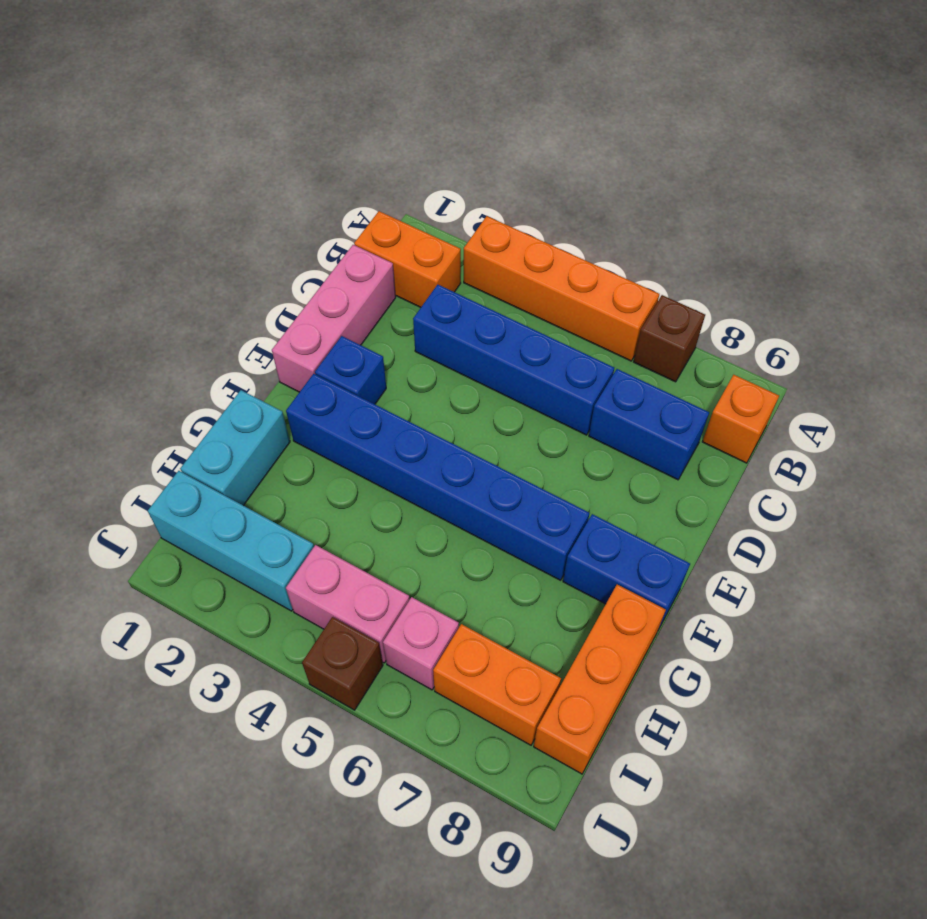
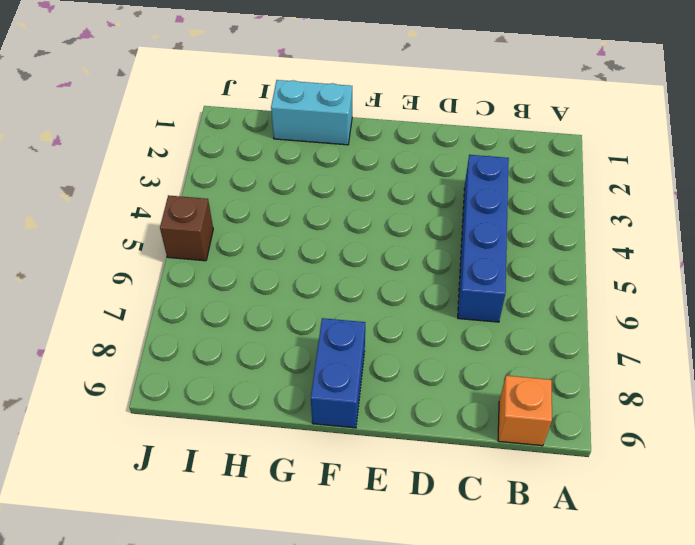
none -> orange brick A3:A6 level 1
none -> brown brick A7 level 1
none -> orange brick B1:B2 level 1

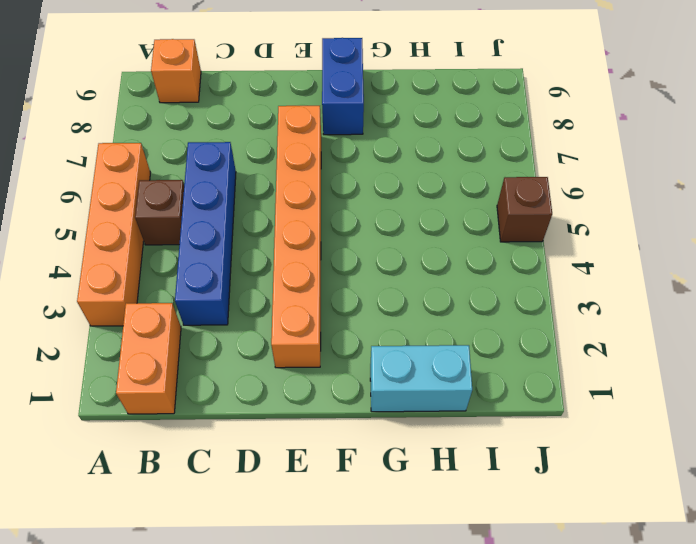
brown brick B5 level 1 -> brown brick A7 level 1
orange brick E2:E7 level 1 -> blue brick E2 level 1
none -> pink brick C1:E1 level 1
none -> blue brick C7:C8 level 1
none -> blue brick F2:F7 level 1

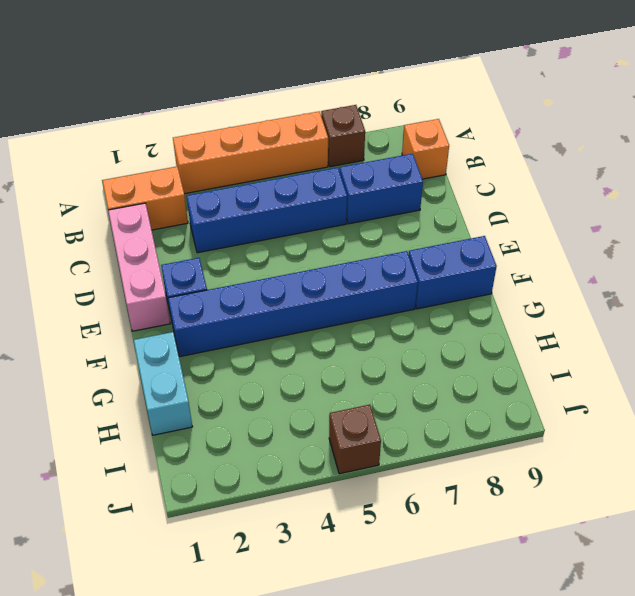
none -> orange brick G9:I9 level 1
none -> cyan brick I1:I3 level 1
none -> pink brick I4:I5 level 1

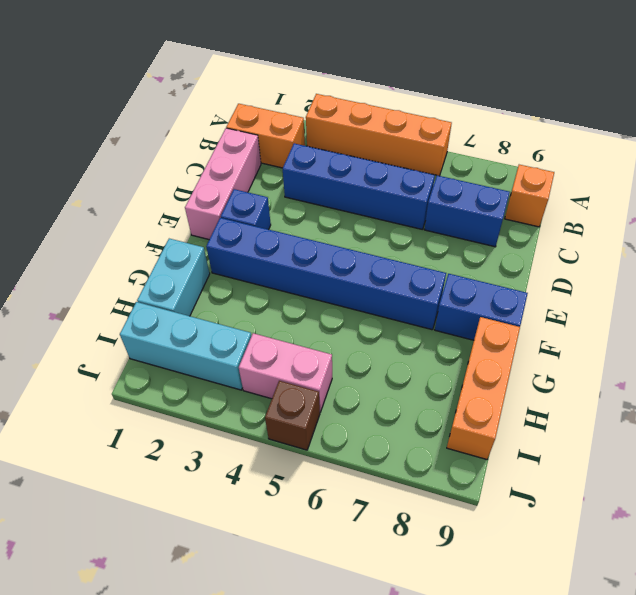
none -> brown brick A7 level 1
none -> pink brick I6 level 1
none -> orange brick I7:I8 level 1

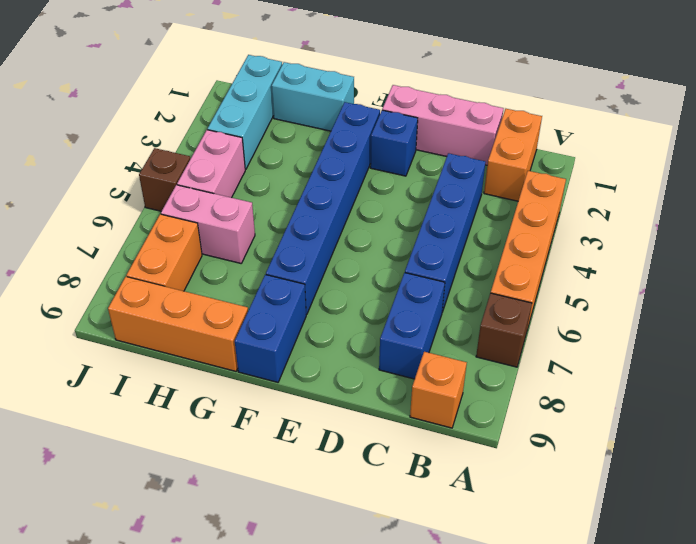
pink brick H6:I6 level 1 -> pink brick I6 level 1

